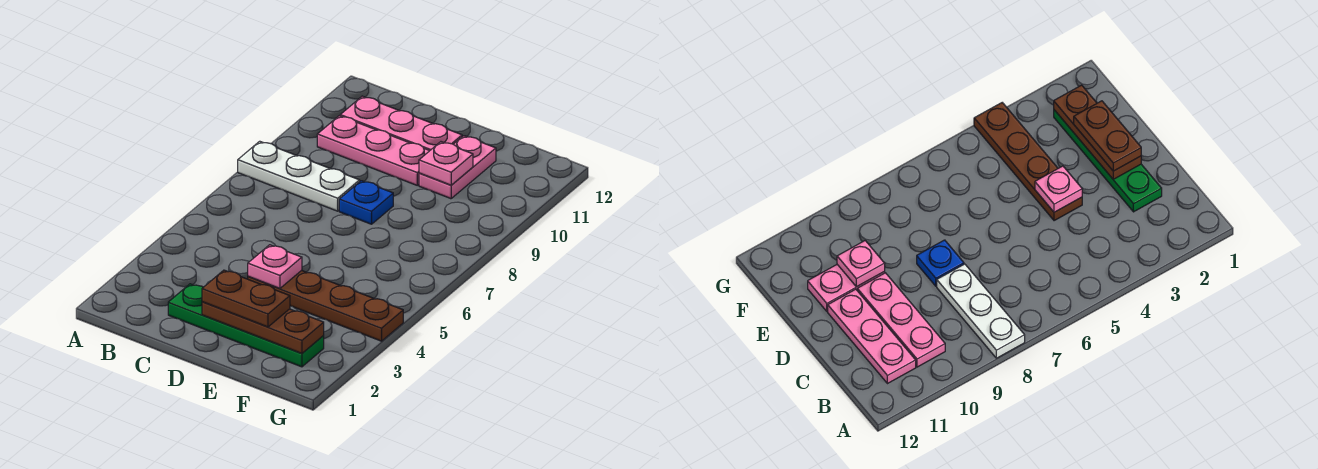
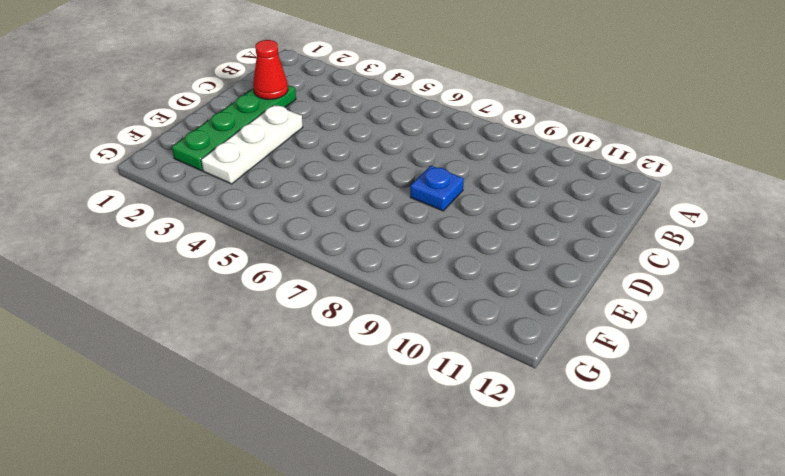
red cone C2 level 2 -> none
white plate D3:F3 level 1 -> white plate A8:C8 level 1
none -> pink plate B10:D10 level 1
none -> pink plate B11:D11 level 1

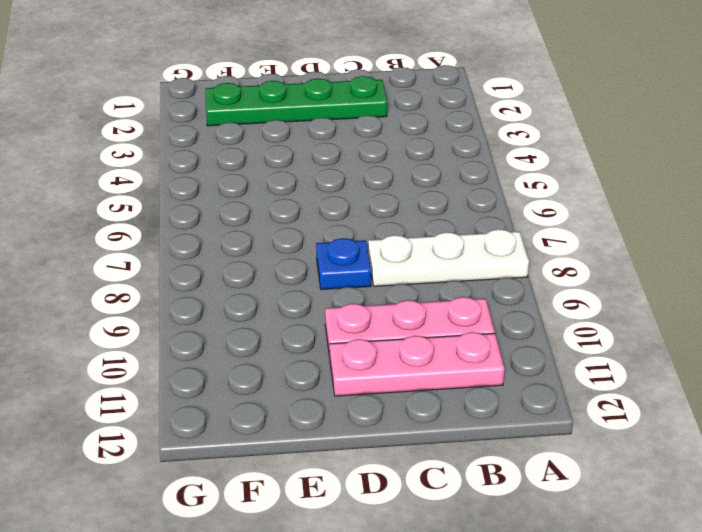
none -> brown plate D4:G4 level 1
none -> pink plate E10:E11 level 1

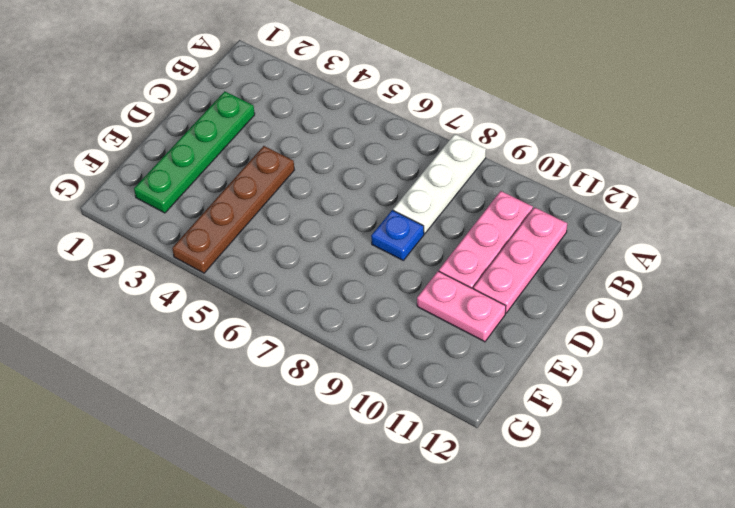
none -> brown plate D2:F2 level 2
none -> pink plate D4 level 2

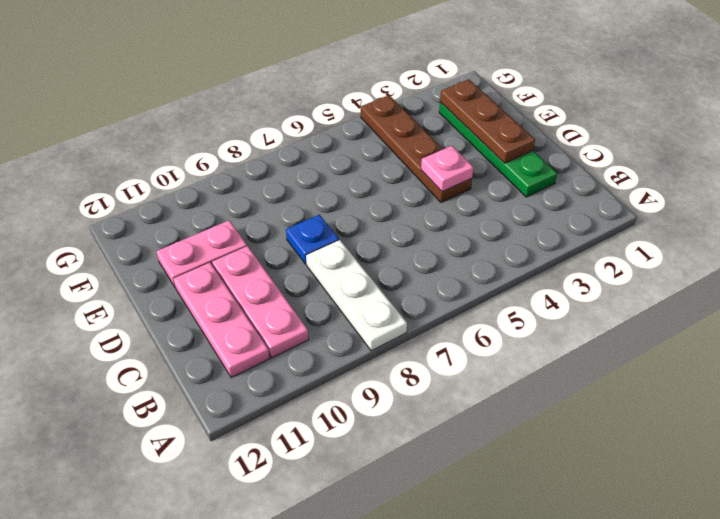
none -> pink plate E10 level 2
none -> brown plate D2:E2 level 3

